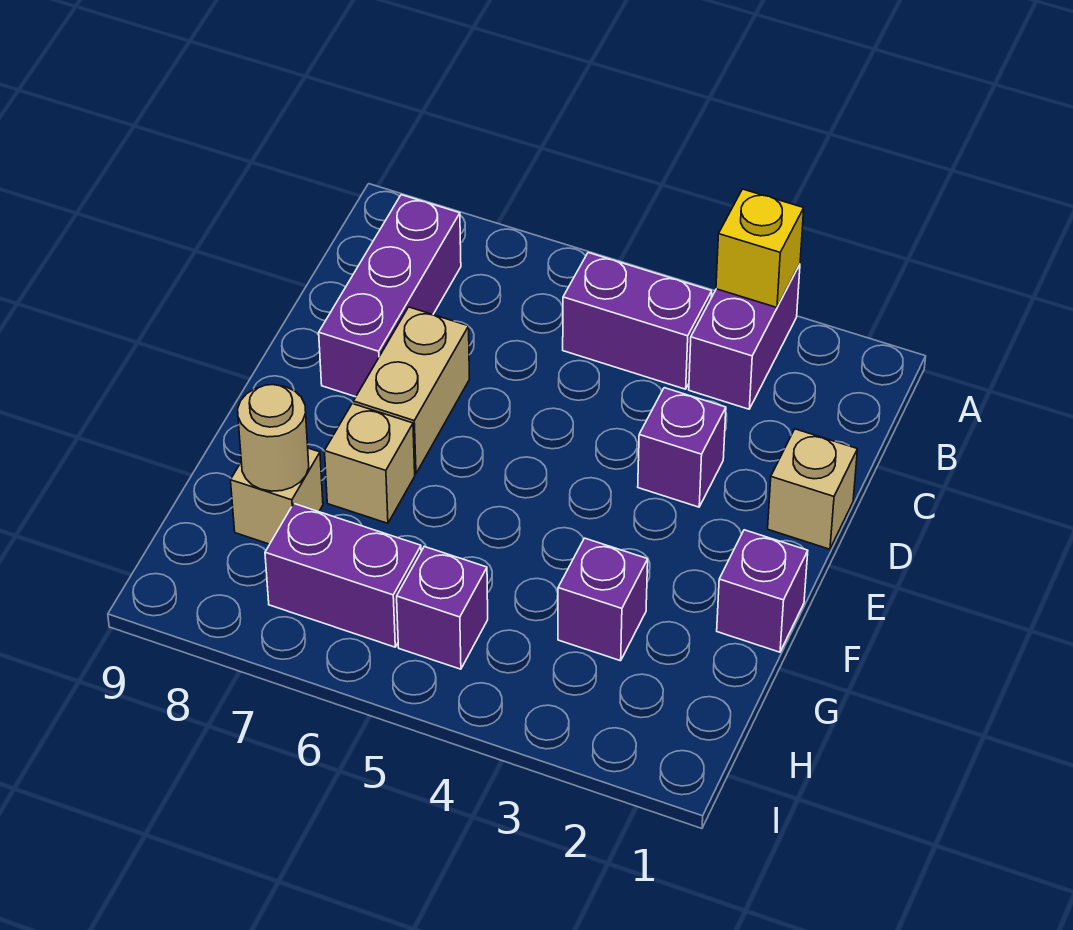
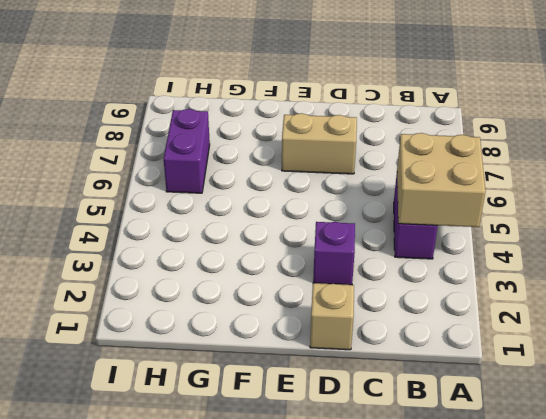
tan brick A4:B5 level 2 -> none
none -> purple brick A3:B3 level 1
none -> purple brick B8:D8 level 1
none -> purple brick F1 level 1

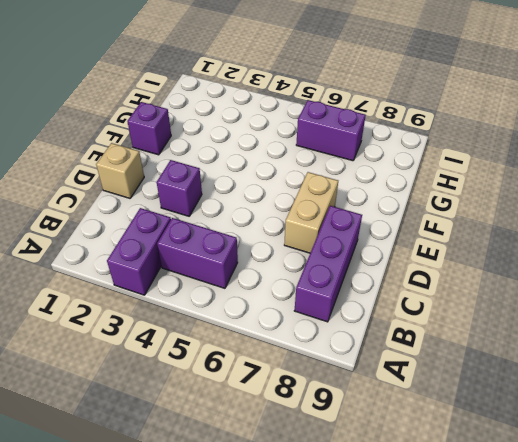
none -> tan brick F7 level 1
none -> purple brick G3 level 1
none -> tan brick G8 level 1

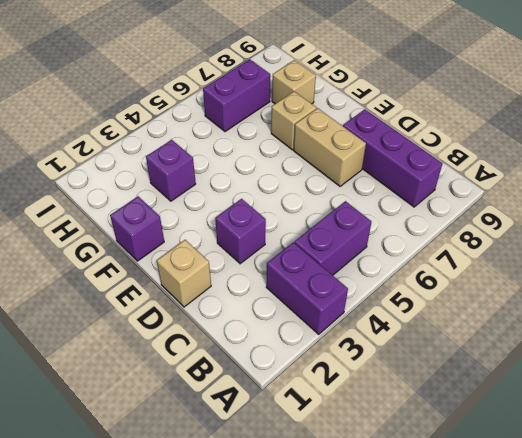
none -> purple brick H5 level 1
none -> yellow brick A3 level 2
none -> tan round brick G8 level 2

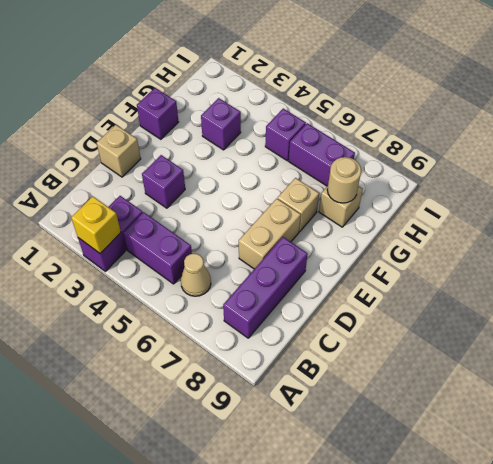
tan cone B6 level 1 -> none

